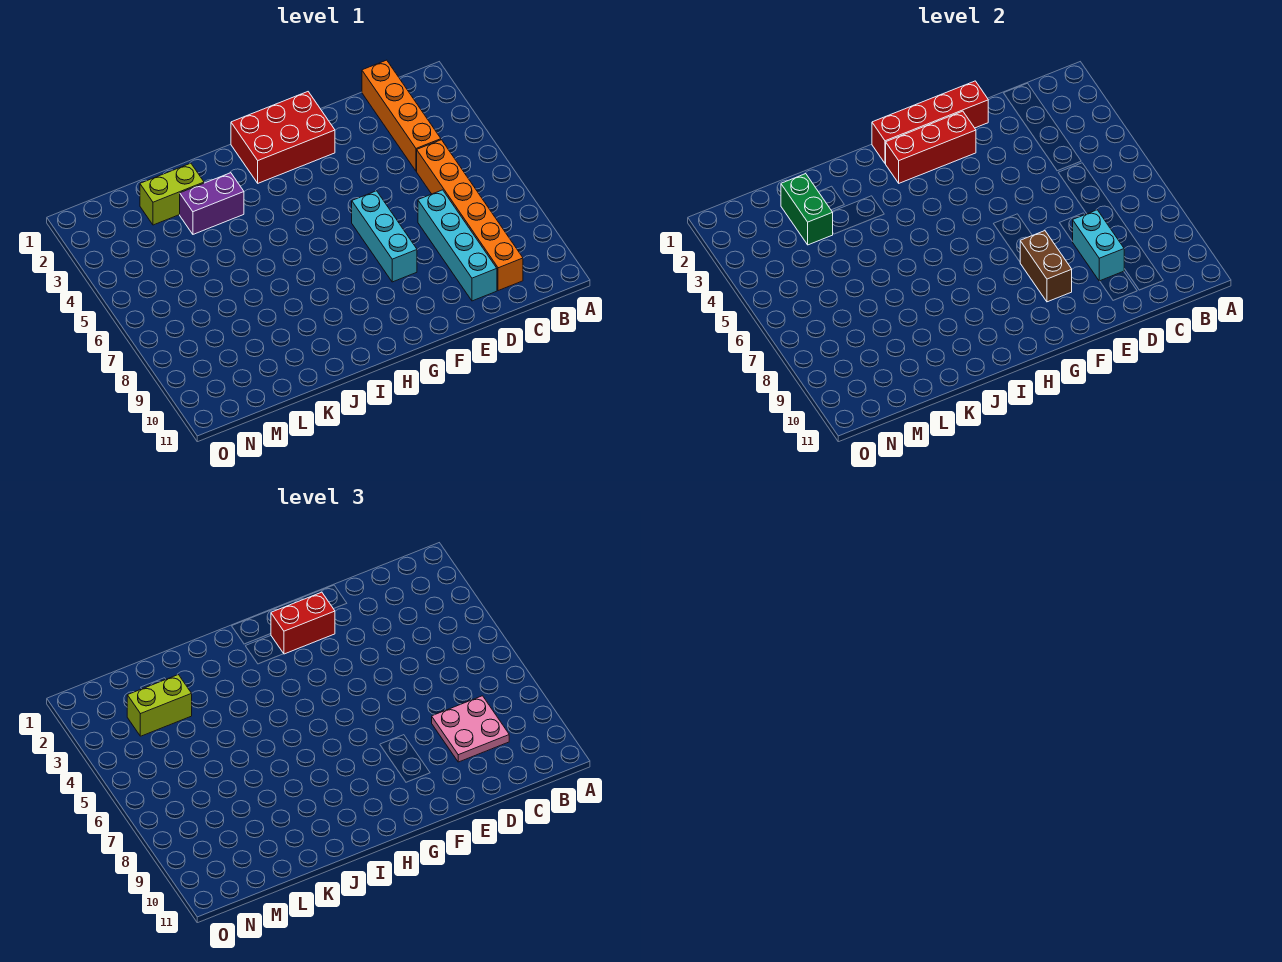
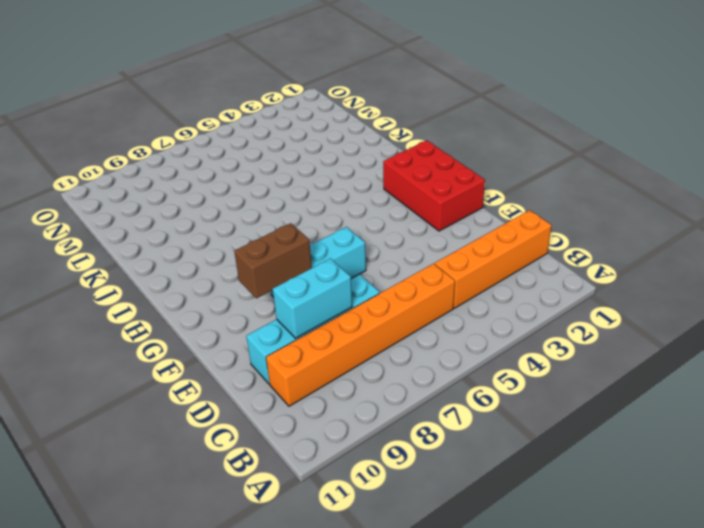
none -> purple brick J3:K3 level 1
none -> lime brick K2:L2 level 1
none -> red brick E1:H1 level 2

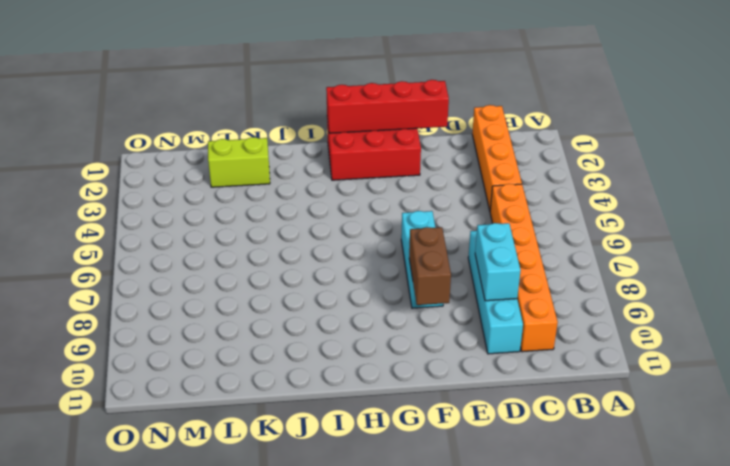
none -> purple brick J3:K3 level 1
none -> red brick F2:H2 level 2
none -> green brick L2:L3 level 2

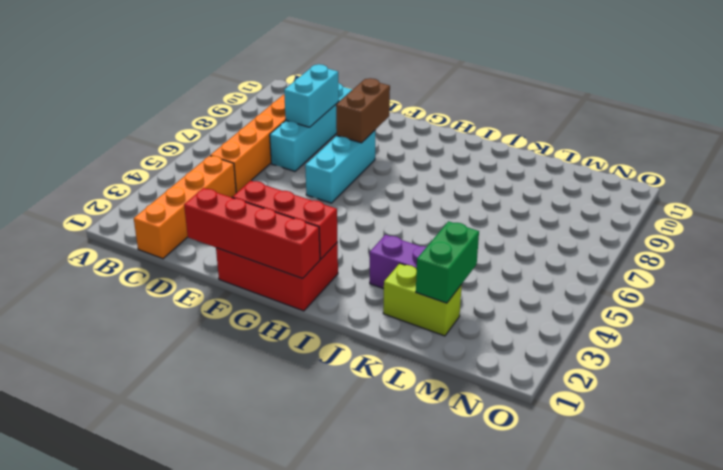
none -> pink plate C8:D9 level 3
none -> red brick F2:G2 level 3
none -> lime brick L3:M3 level 3

